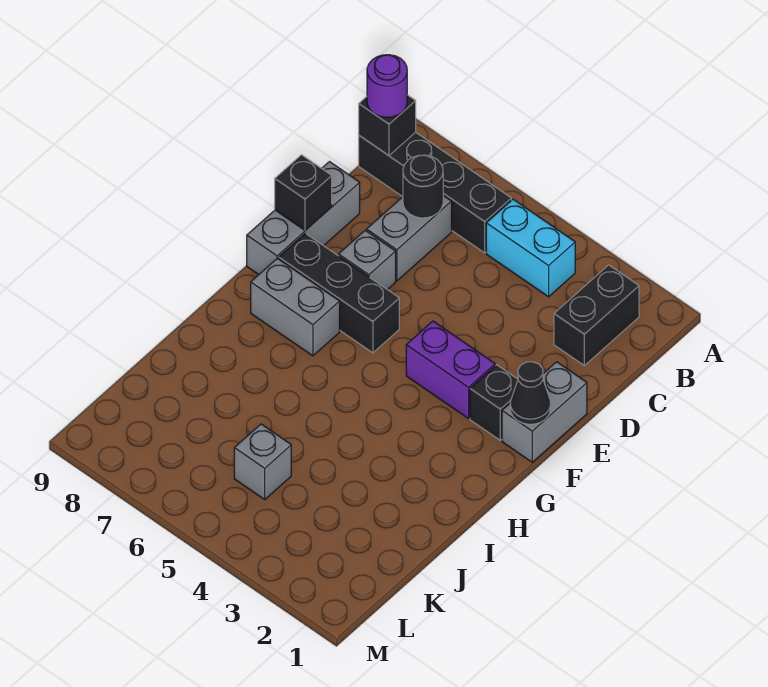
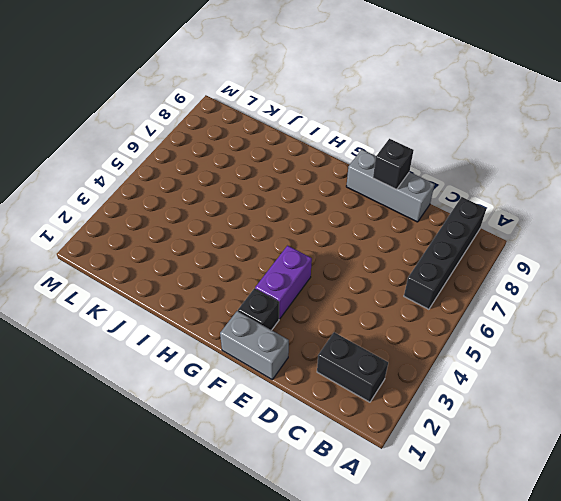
none -> cyan brick B4:B5 level 1
none -> grey brick C7:D7 level 1
none -> grey brick E7 level 1

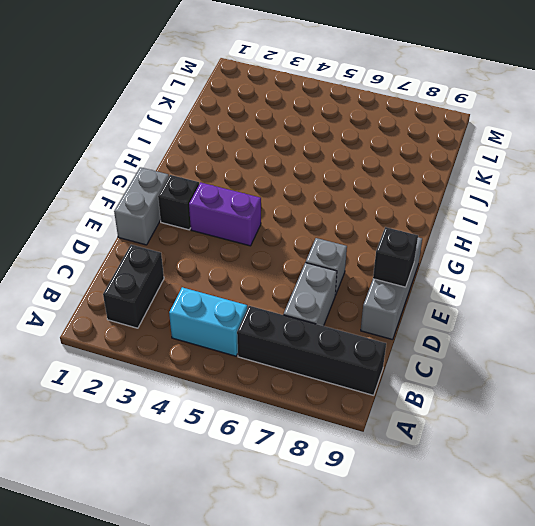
none -> black brick F6:F8 level 1
none -> grey brick G7:G8 level 1
none -> grey brick K5 level 1

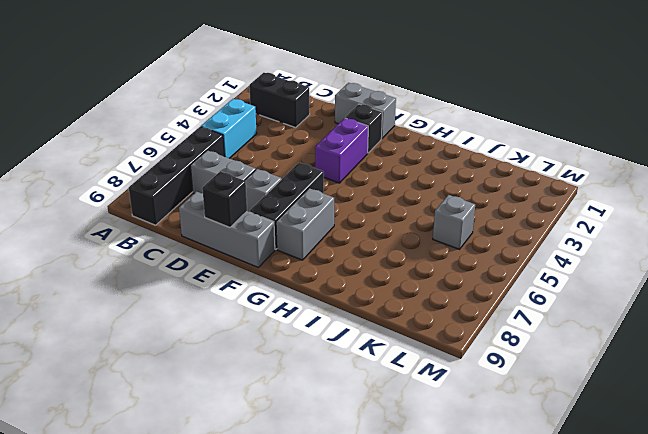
none -> black brick B9 level 2
none -> black round brick C7 level 2
none -> black cone F1 level 2

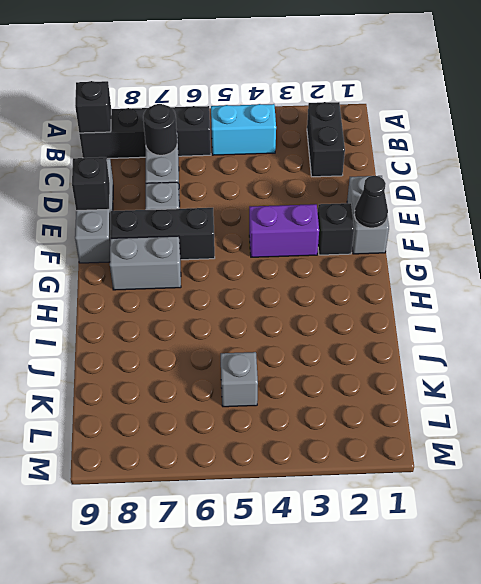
none -> purple round brick B9 level 3

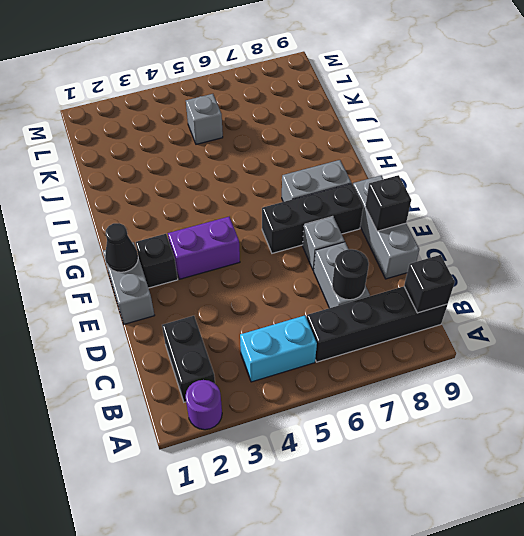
purple round brick A2 level 1 -> purple round brick B9 level 3

